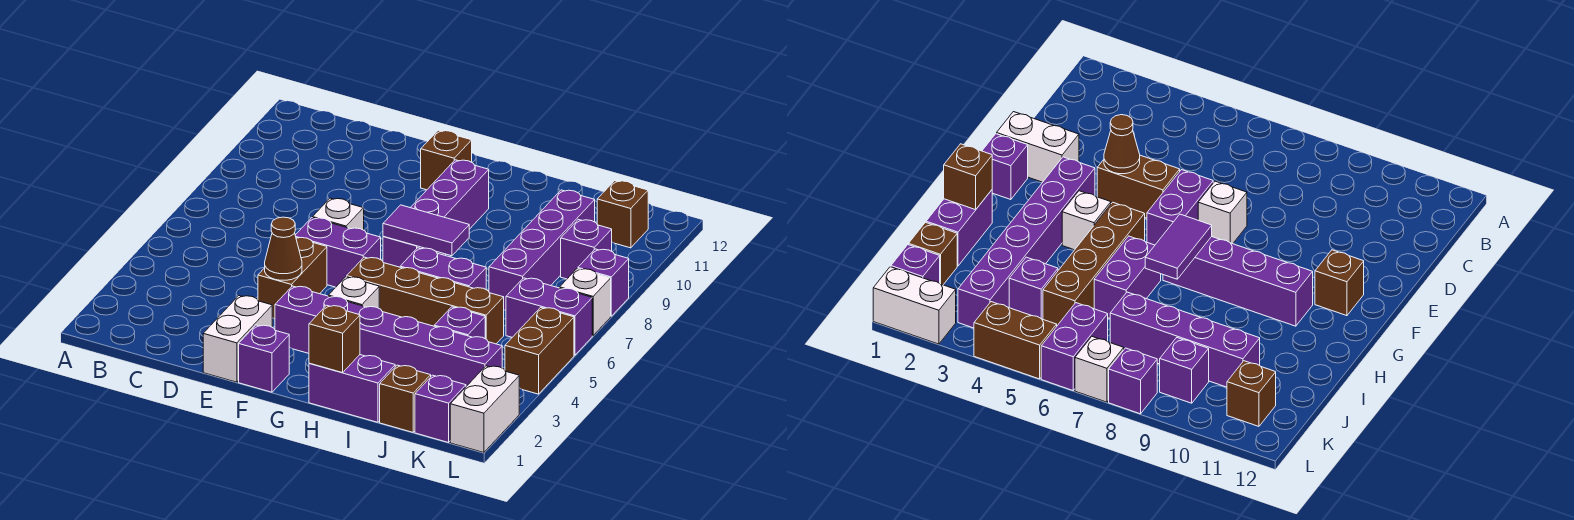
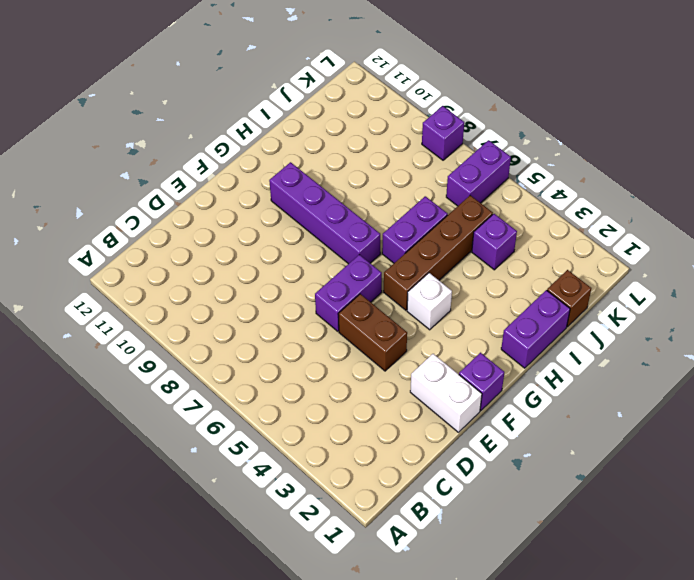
none -> white brick E7 level 1
none -> purple brick F3:K3 level 1
none -> brown brick F11 level 1

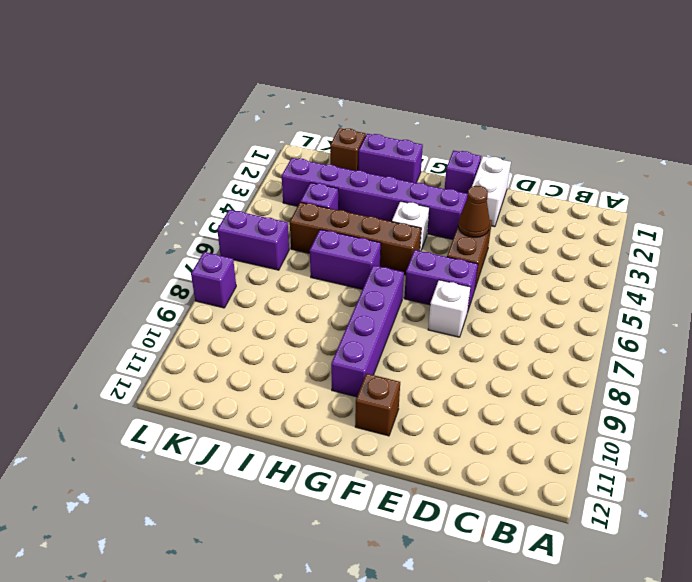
none -> purple brick J7:J10 level 1
none -> purple brick K1 level 1
none -> purple brick K9 level 1

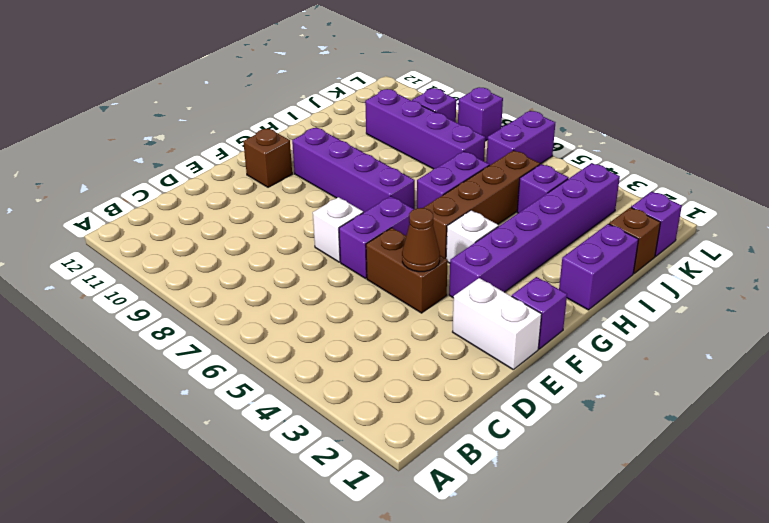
none -> brown brick K11 level 1
none -> white brick L1:L2 level 1
none -> brown brick L4:L5 level 1

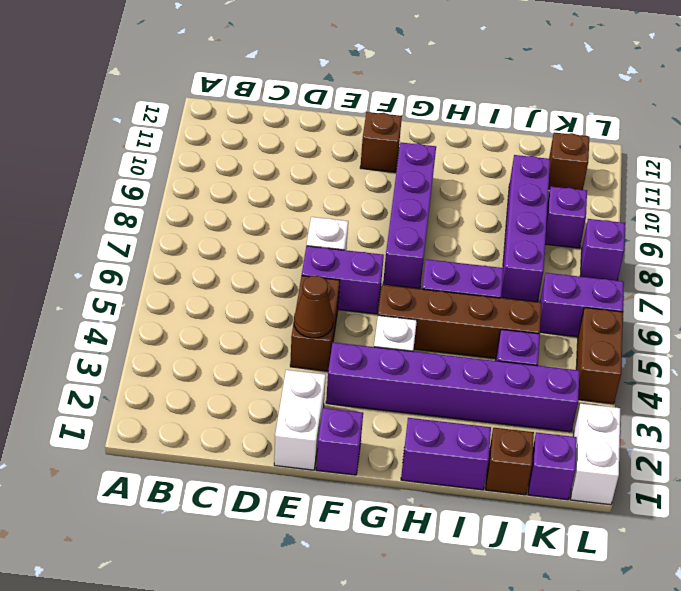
none -> white brick L7 level 1
none -> purple tile G7:H7 level 2
none -> brown brick H1 level 2

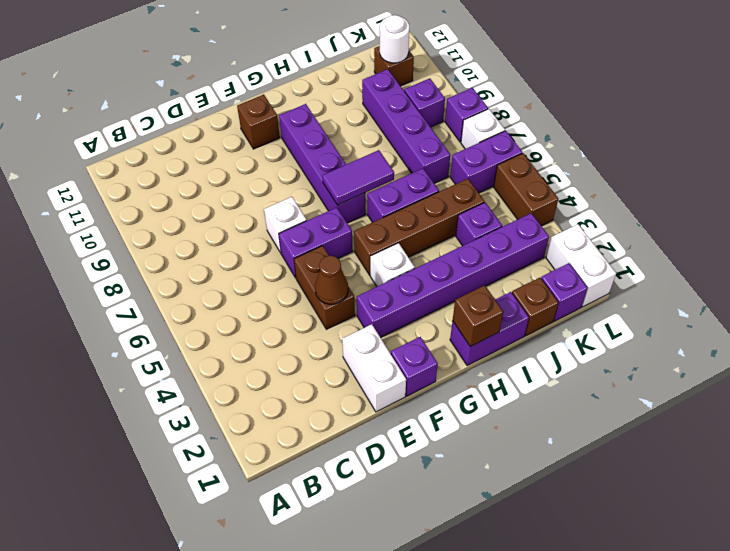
white round brick K11 level 2 -> none

